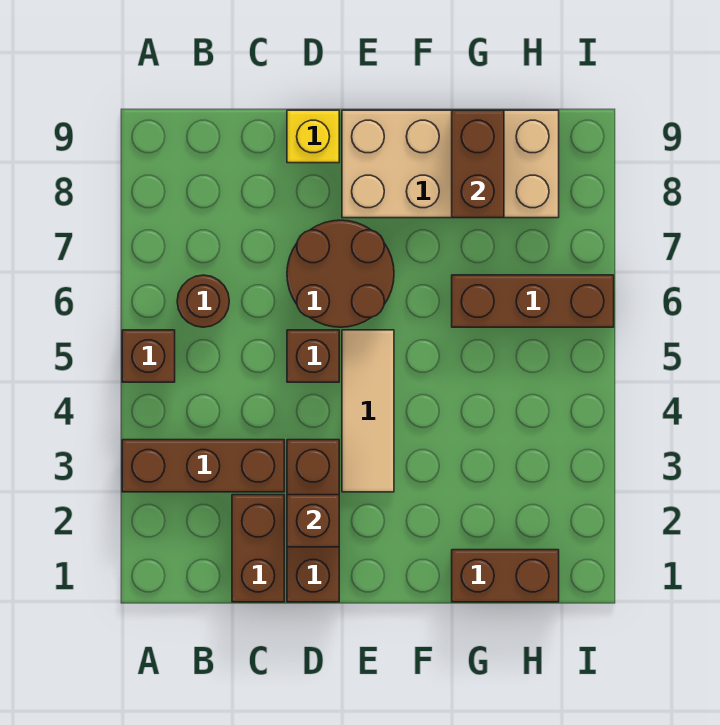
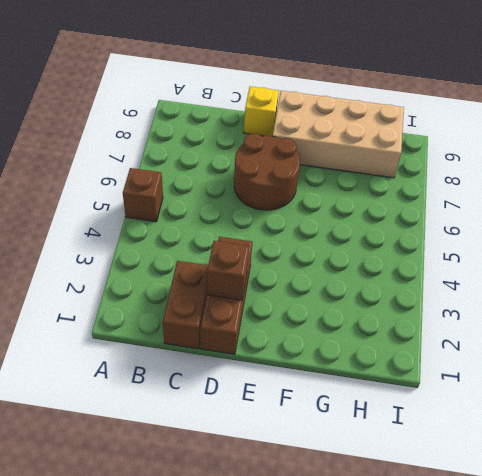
none -> brown brick A3:C3 level 1
none -> brown round brick B6 level 1
none -> brown brick D5 level 1

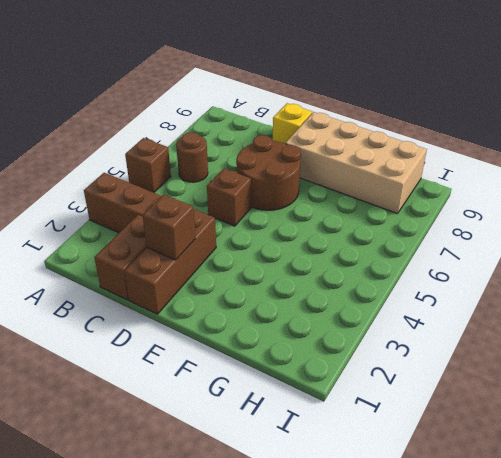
none -> tan tile E3:E5 level 1
none -> brown brick G1:H1 level 1
none -> brown brick G6:I6 level 1

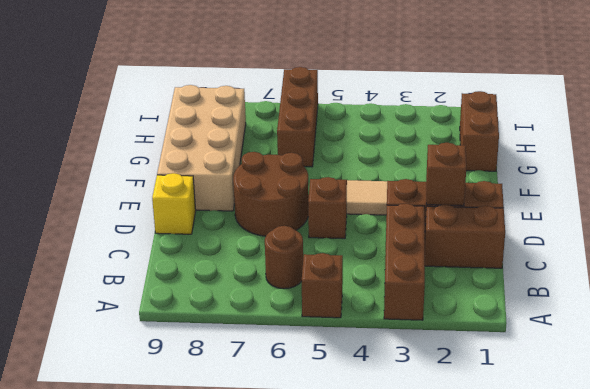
none -> brown brick G8:G9 level 2

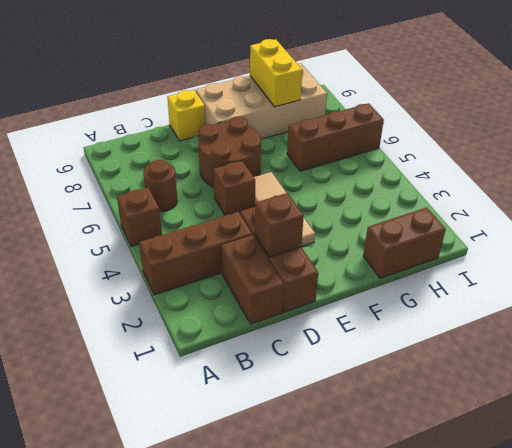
yellow brick G8:G9 level 2 -> brown brick G8:G9 level 2

